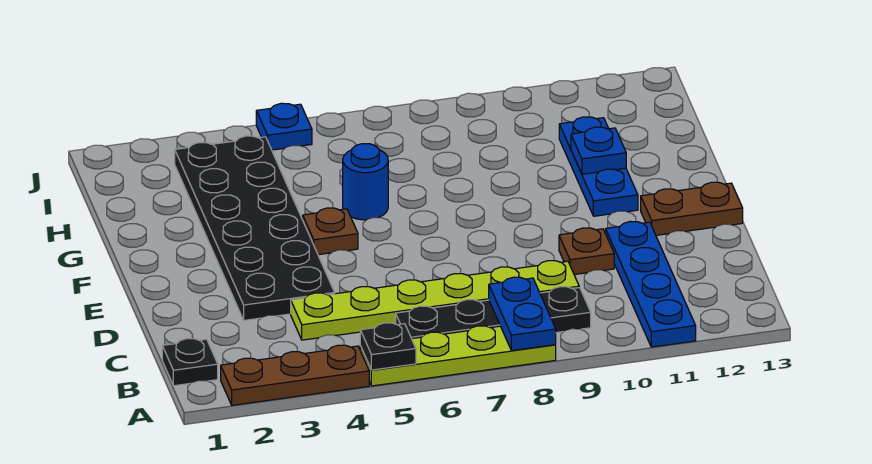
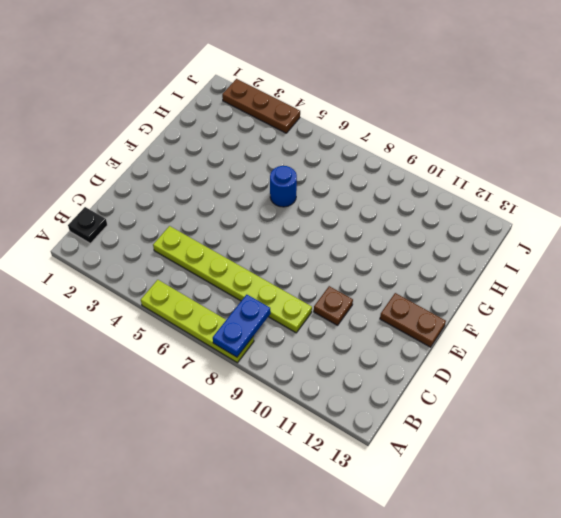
brown plate J2:J4 level 1 -> brown plate A2:A4 level 1
none -> blue plate A11:D11 level 1
none -> black plate B6:B9 level 1
none -> black plate D3:I4 level 1

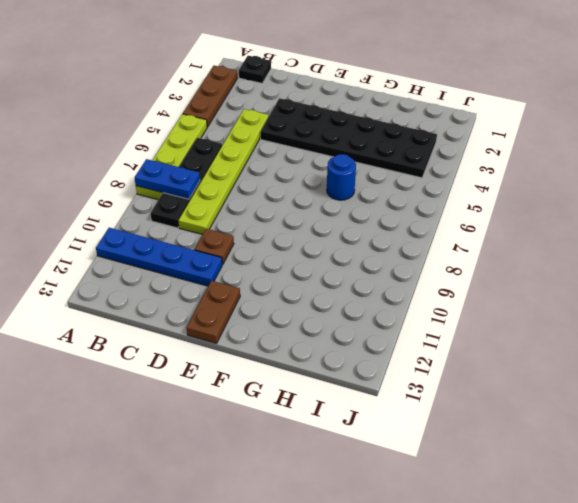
none -> brown plate F5 level 1
none -> blue plate F11:H11 level 1
none -> blue plate J5 level 1

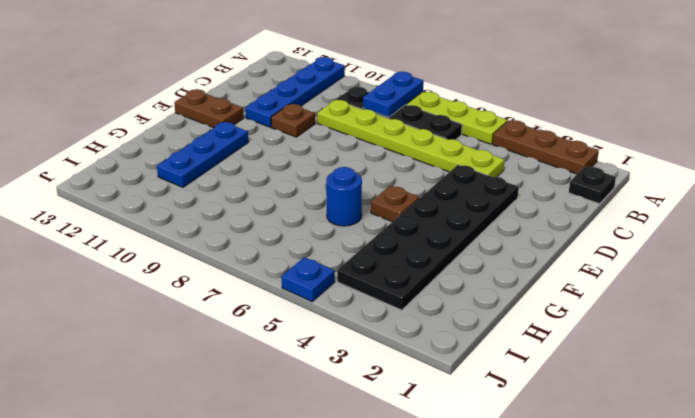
none -> black plate A5 level 2
none -> blue plate G11 level 2

